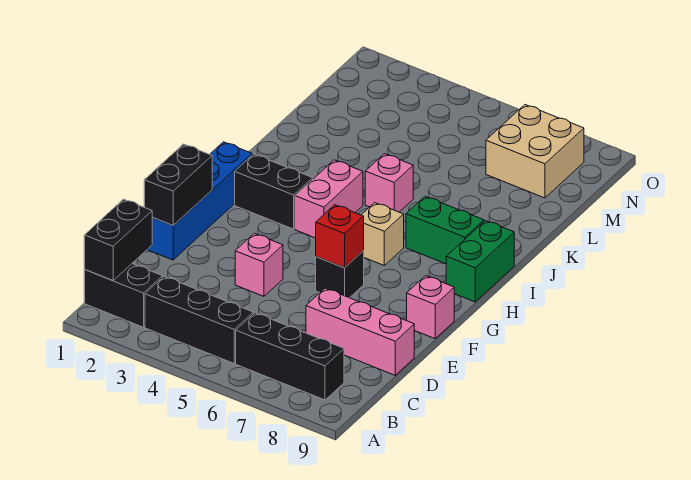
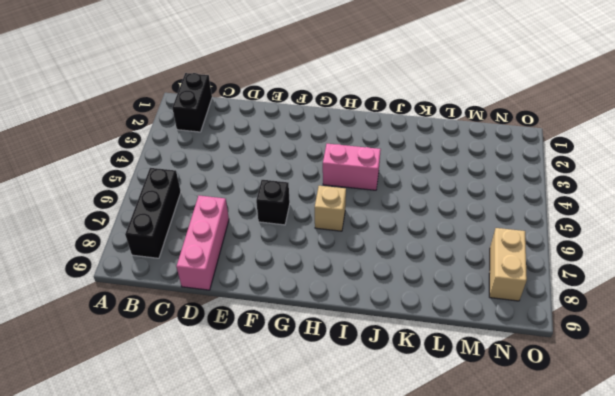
tan brick N7:N8 level 1 -> tan brick M7:N8 level 1
none -> black brick B3:B5 level 1
none -> blue brick E1:H1 level 1
none -> pink brick E4 level 1

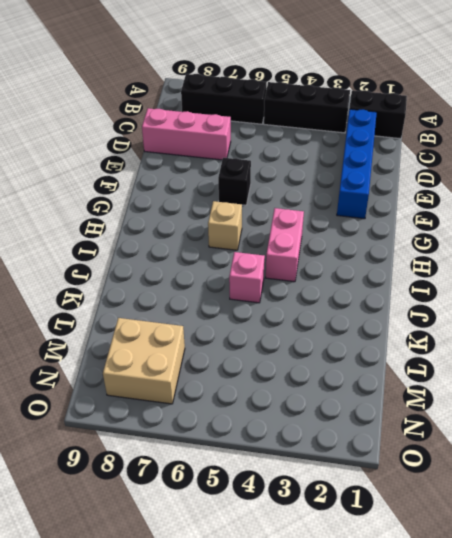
blue brick C2:F2 level 1 -> blue brick E1:H1 level 1
none -> pink brick E4 level 1
none -> pink brick F9 level 1
none -> black brick H2:H3 level 1

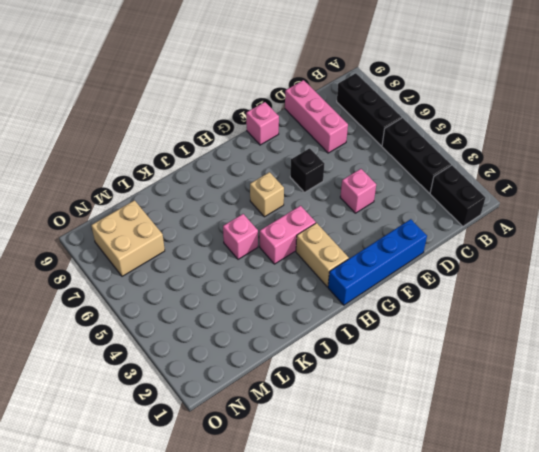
tan brick H2:H3 level 1 -> black brick H2:H3 level 1
none -> green brick H9:I9 level 1
none -> green brick I7:I8 level 1
none -> black brick B1:C1 level 2

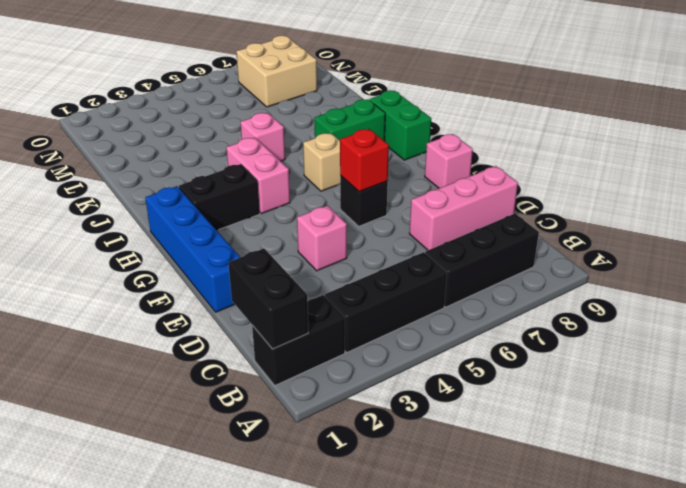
none -> black brick E1:F1 level 2

